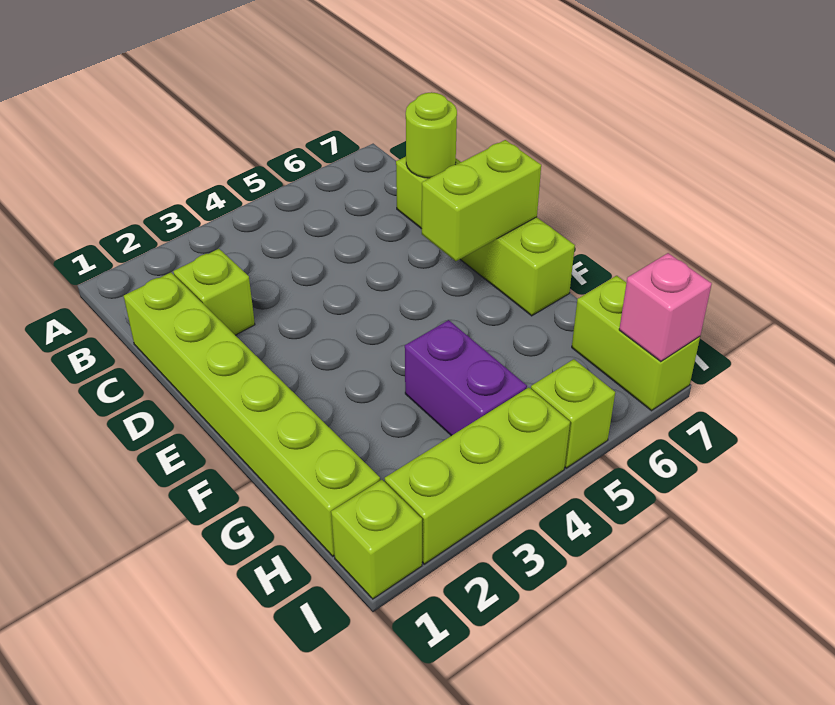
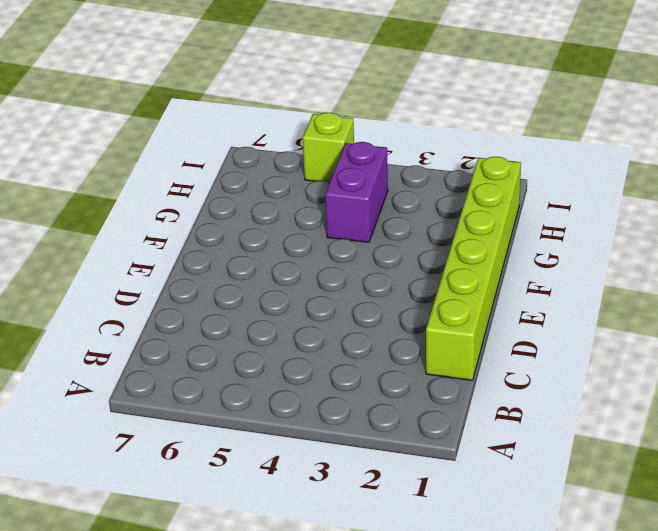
none -> lime brick C2 level 1
none -> lime brick C7:F7 level 1

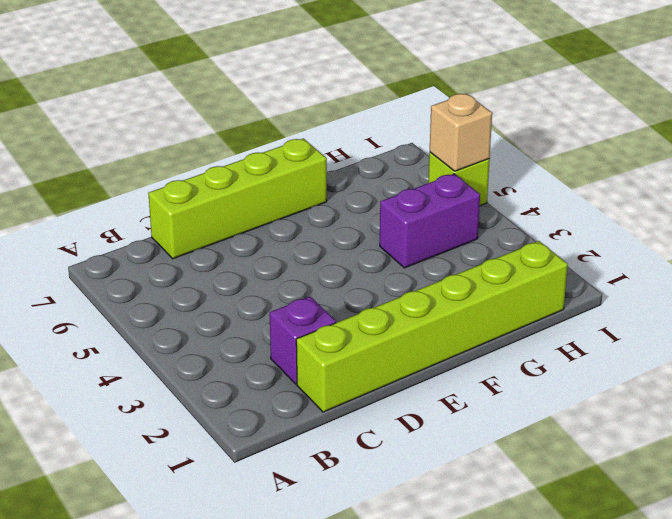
purple brick C2 level 1 -> lime brick C2 level 1
tan brick I5 level 2 -> none
none -> lime brick H7:I7 level 1
none -> lime brick I1 level 1

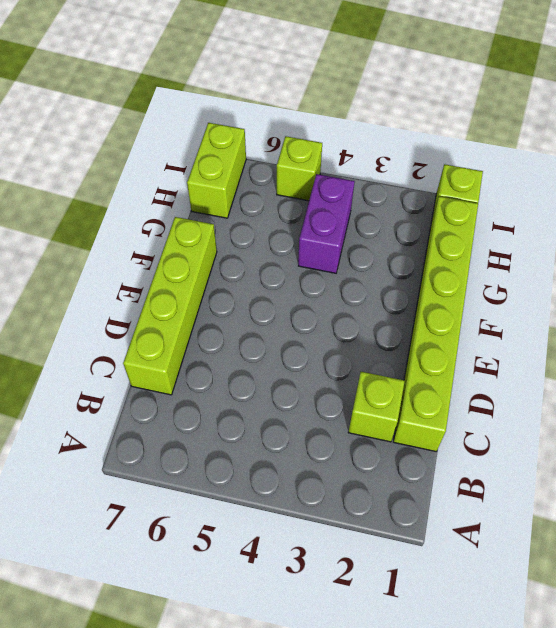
none -> lime brick I2:I4 level 1
none -> lime round brick C7 level 2

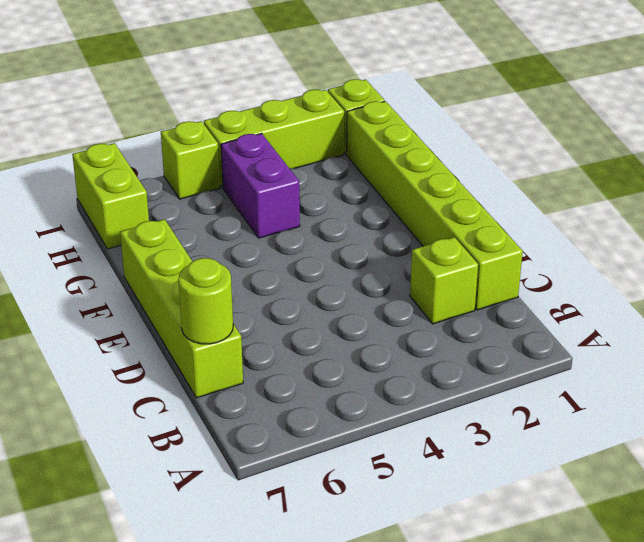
none -> lime brick E6:E7 level 2
none -> pink brick I7 level 2

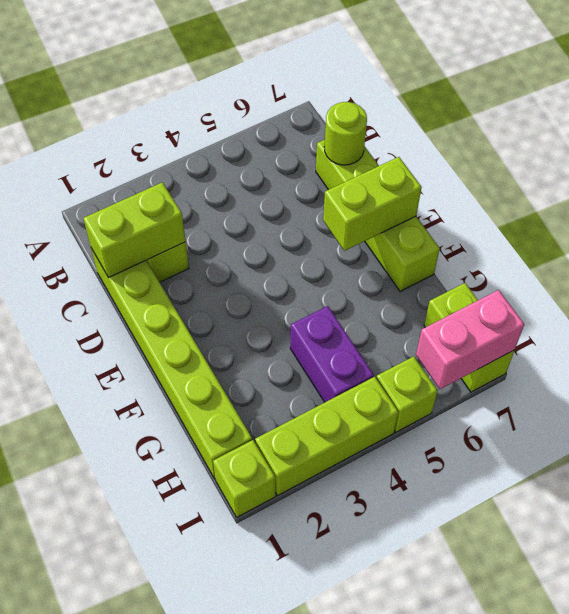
lime brick C1:C2 level 2 -> none
pink brick I6:I7 level 2 -> pink brick I7 level 2

